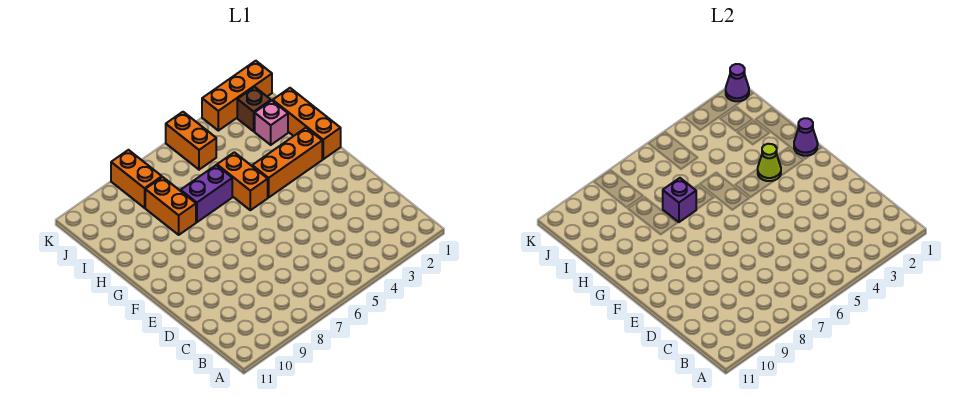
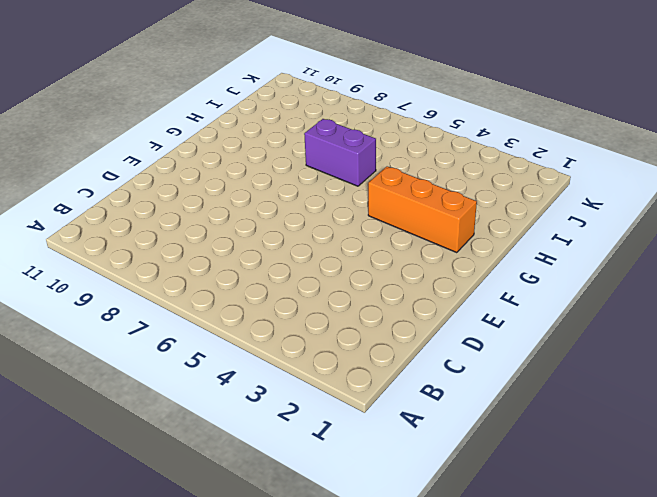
none -> orange brick G1:I1 level 1
none -> orange brick G5:H5 level 1
none -> orange brick H8:I8 level 1

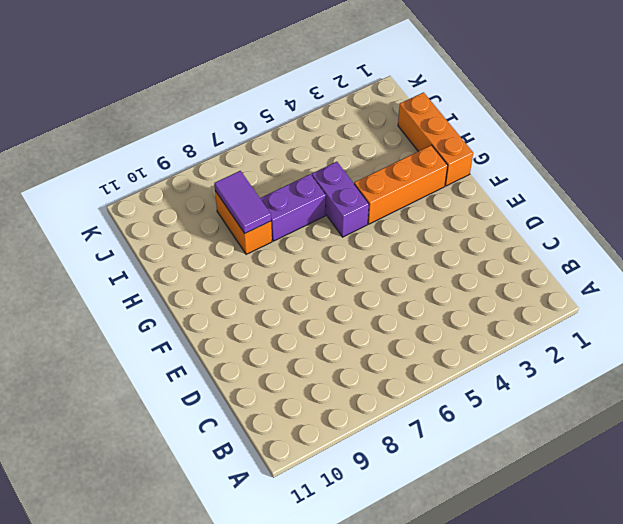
purple brick G5:H5 level 1 -> orange brick G5:H5 level 1
purple tile H8:I8 level 2 -> none
none -> pink brick I2 level 1
none -> brown brick J2 level 1
none -> orange brick J5:K5 level 1

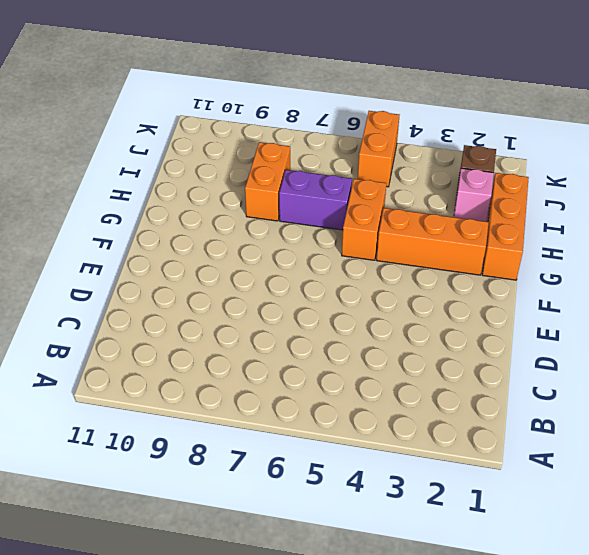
none -> orange brick J8:K8 level 1
none -> orange brick K1:K3 level 1
none -> purple cone G1 level 2

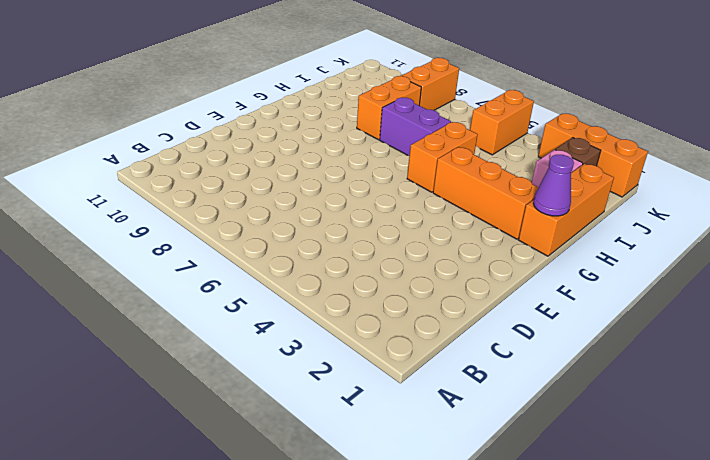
none -> lime cone G3 level 2
none -> purple brick H7 level 2
none -> purple cone K1 level 2

